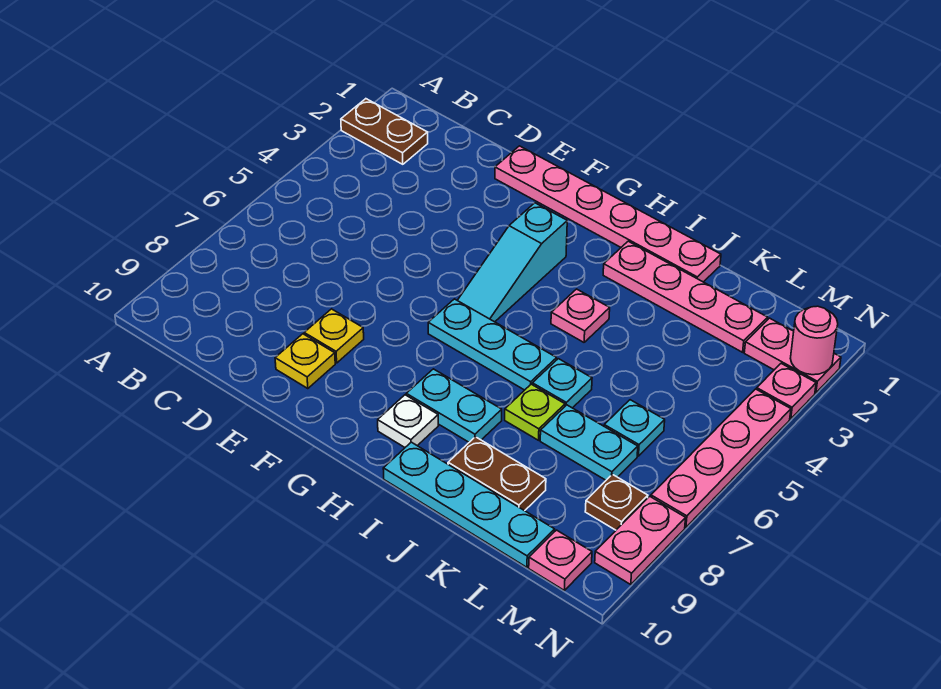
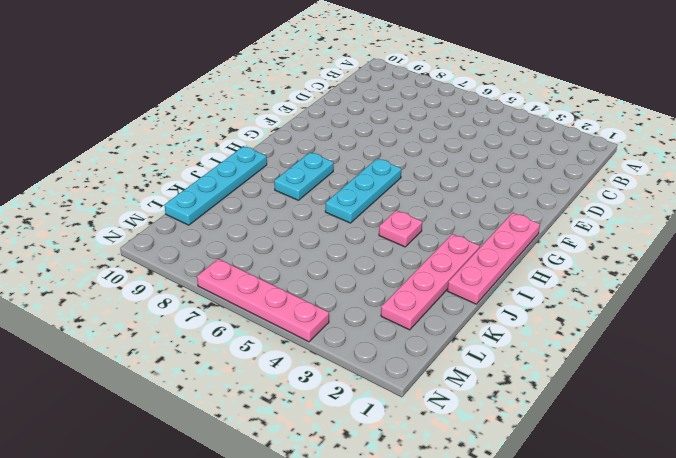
pink plate G1:J1 level 1 -> pink plate E1:J1 level 1
none -> brown plate A2:B2 level 1
none -> yellow plate E8 level 1
none -> yellow plate E9 level 1

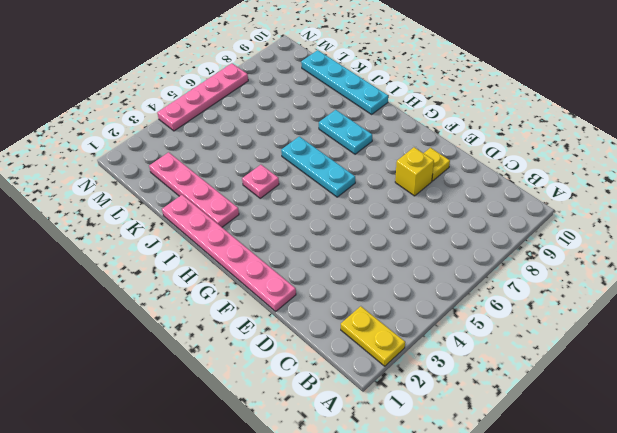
yellow plate A2:B2 level 1 -> brown plate A2:B2 level 1
yellow brick E8 level 1 -> yellow plate E8 level 1
none -> cyan slope G3:G5 level 1 top 3
none -> white plate H9 level 1
none -> cyan plate J6 level 1

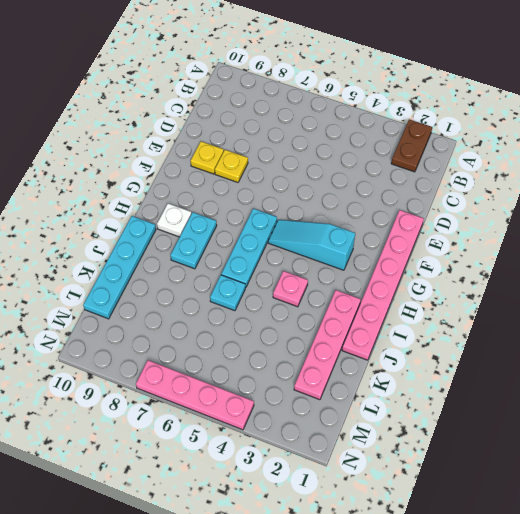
none -> lime plate J7 level 1
none -> brown plate J9:K9 level 1
none -> cyan plate K7:L7 level 1

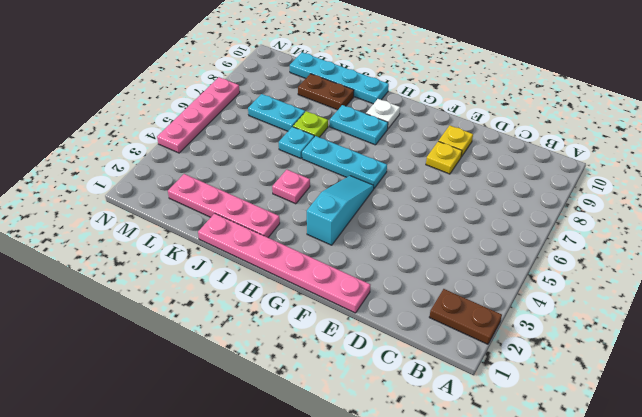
none -> cyan plate L6 level 1
none -> pink plate M2:N2 level 1
none -> brown plate M8 level 1

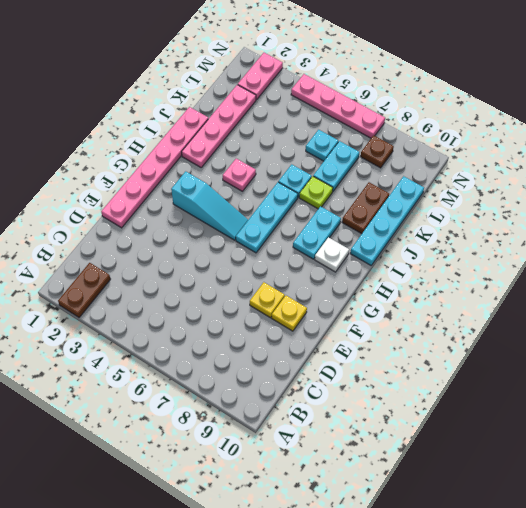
none -> pink plate M10 level 1
none -> pink plate N3 level 1
none -> pink plate N8:N9 level 1

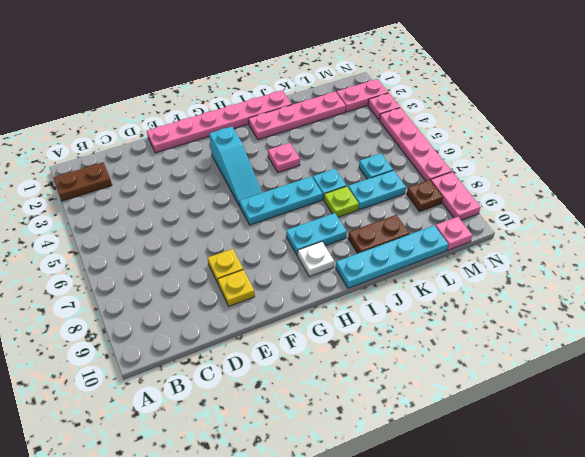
none -> pink round brick N2 level 2

